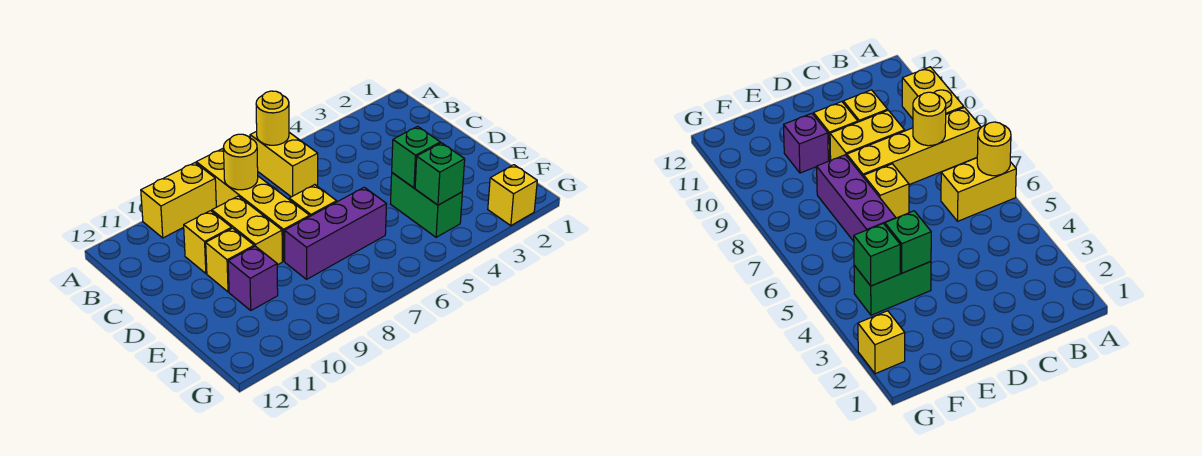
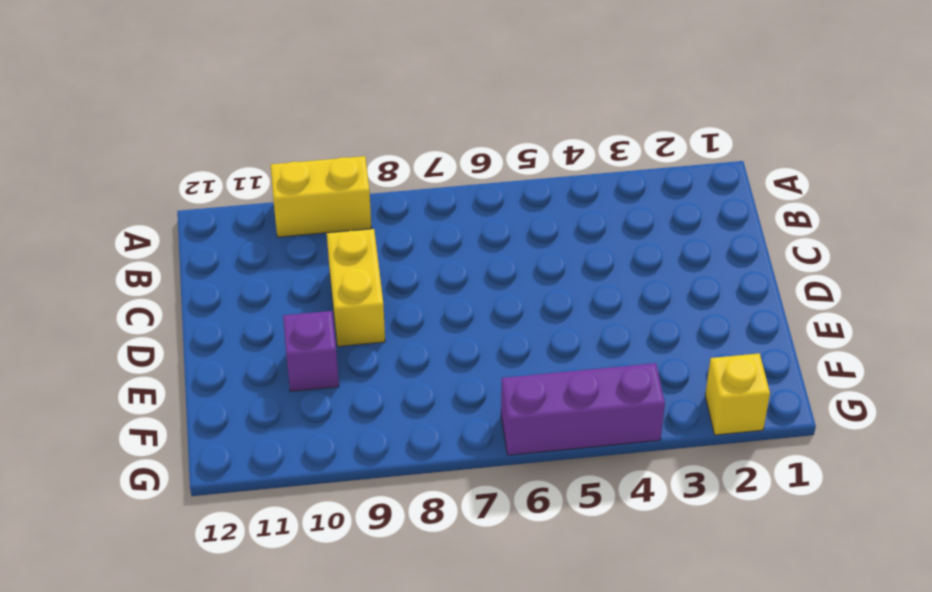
purple brick G4:G6 level 1 -> purple brick E6:E8 level 1
none -> yellow brick A6:B6 level 1
none -> yellow brick A8:D8 level 1
none -> yellow brick C10 level 1

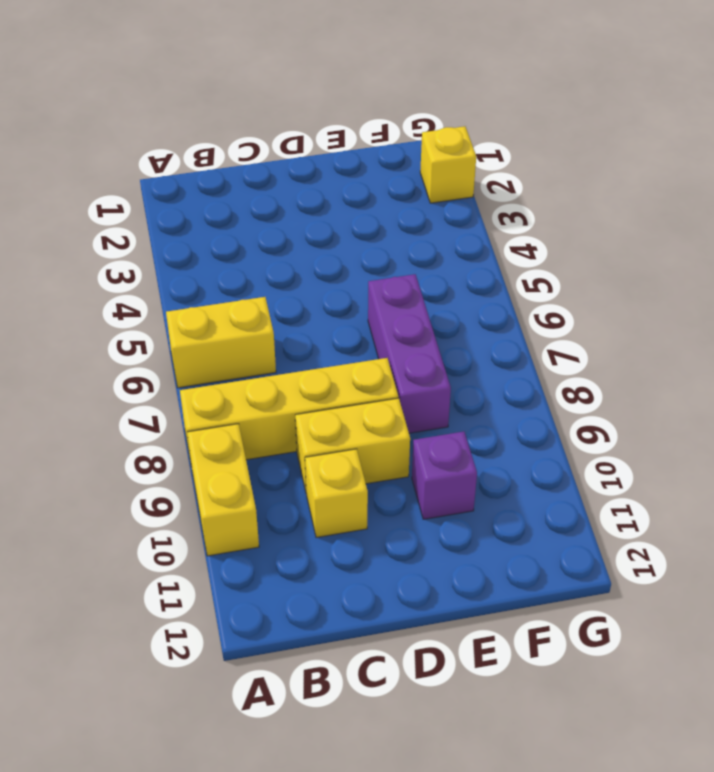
none -> yellow brick D7 level 1
none -> yellow brick D10 level 1
none -> green brick E4:F4 level 1

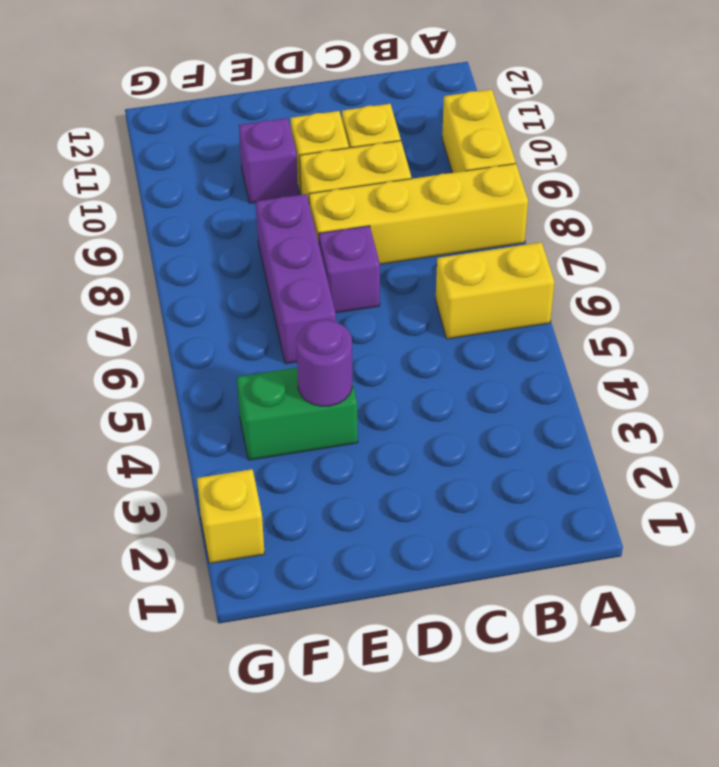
purple brick D7 level 1 -> yellow brick D7 level 1
purple round brick E4 level 2 -> green brick E4 level 2
none -> yellow round brick A6 level 2
none -> yellow round brick B8 level 2
none -> green brick F4 level 2

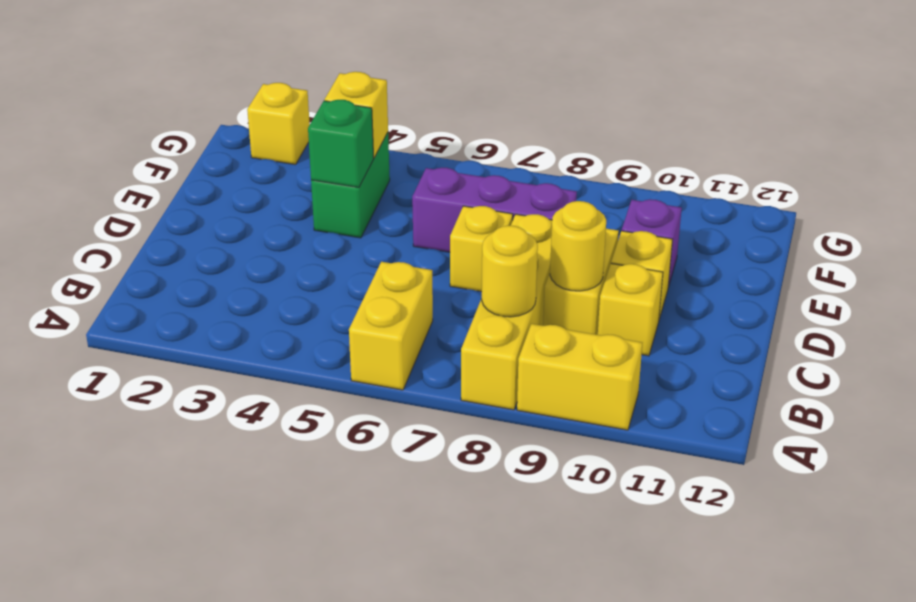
yellow round brick C9 level 2 -> yellow round brick A6 level 2
yellow brick F4 level 2 -> green brick F4 level 2

